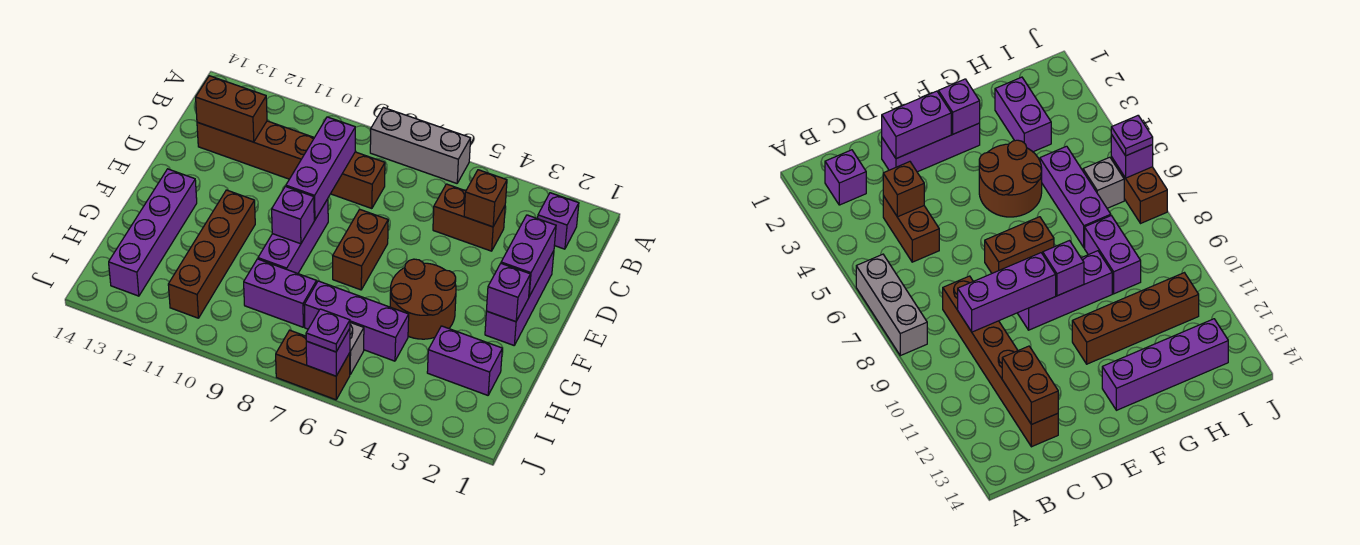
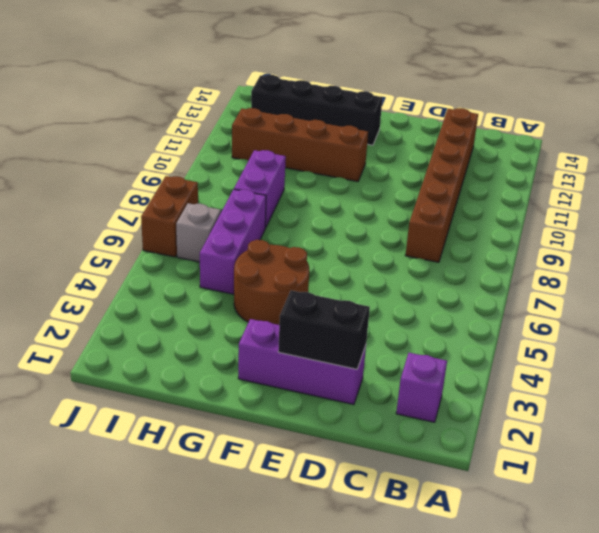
black brick D2:E2 level 2 -> purple brick D2:E2 level 2
black brick F13:I13 level 1 -> purple brick F13:I13 level 1
none -> grey brick A6:A8 level 1
none -> brown brick C4:C5 level 1
none -> brown brick E7:F7 level 1

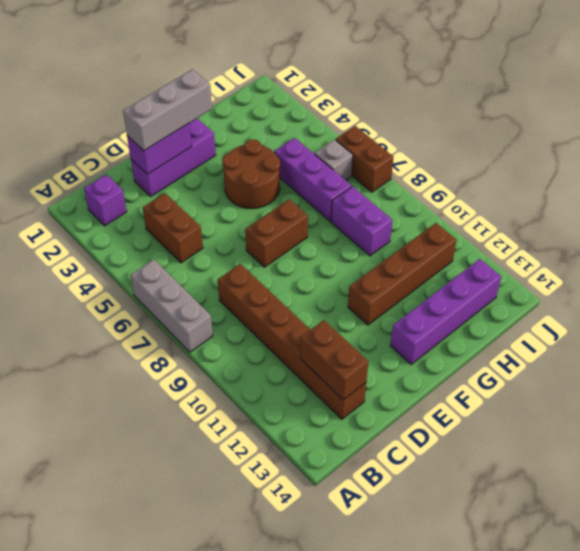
grey brick D2:F2 level 3 -> none
none -> purple brick E9:G9 level 1
none -> purple brick H2:H3 level 1
none -> brown brick C4 level 2

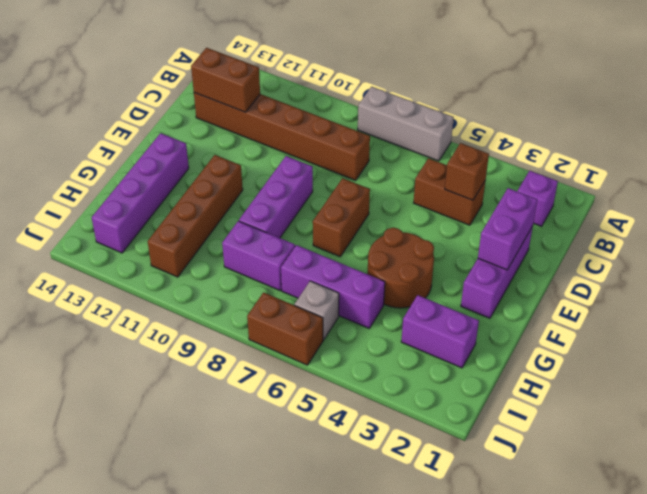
none -> purple brick C9:E9 level 2
none -> purple brick F2 level 2
none -> purple brick F9 level 2

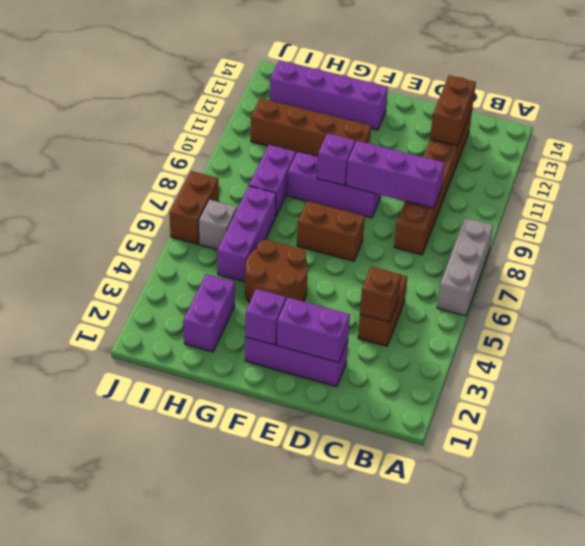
none -> purple brick B2 level 1
none -> purple brick J6 level 2
none -> purple plate J6 level 3

